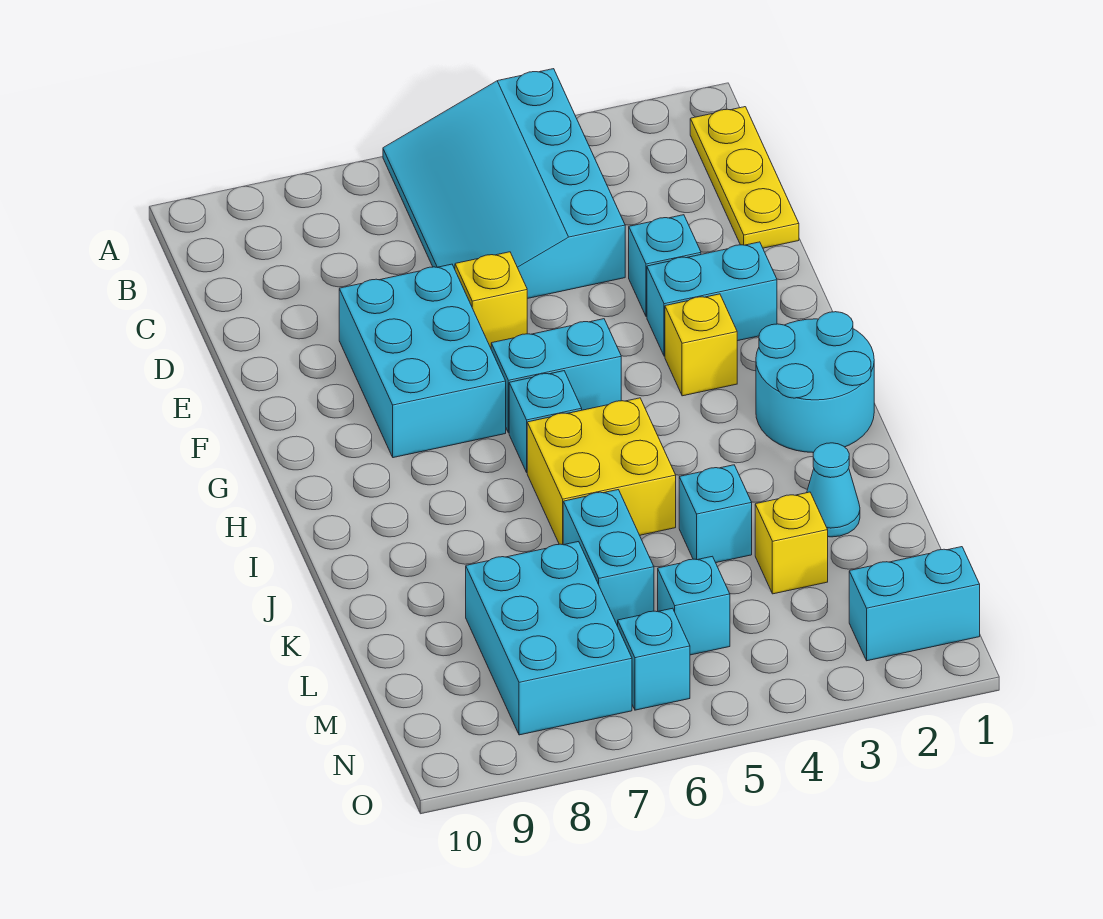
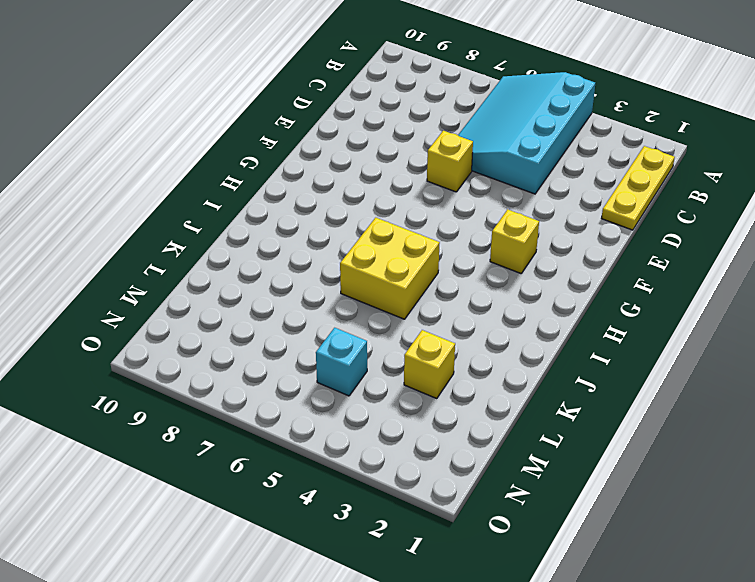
none -> cyan brick E3 level 1
none -> cyan brick E7:G8 level 1
none -> cyan brick F2:F3 level 1

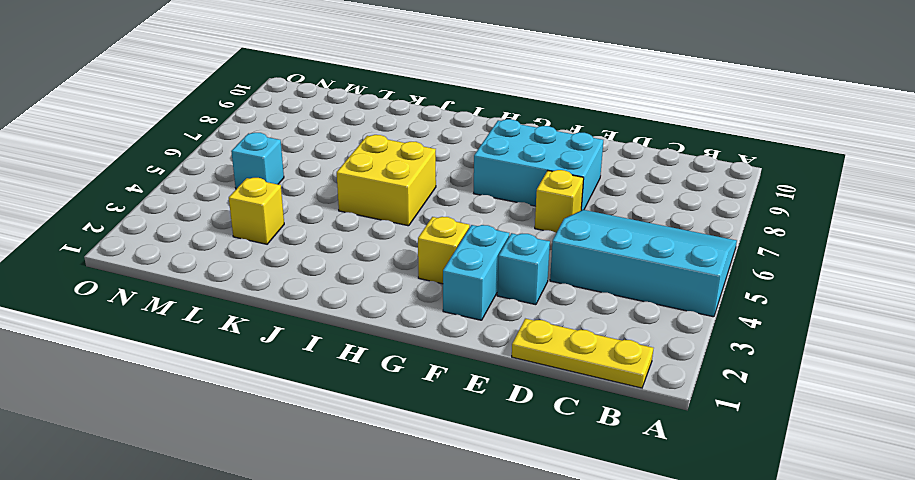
none -> cyan brick G5:G6 level 1
none -> cyan round brick H1:I2 level 1
none -> cyan brick H6 level 1

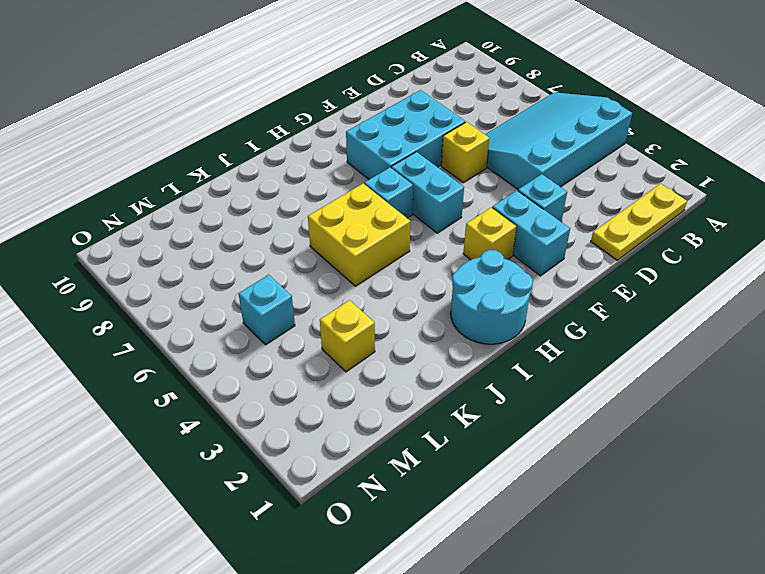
none -> cyan cone K2 level 1
none -> cyan brick K4 level 1
none -> cyan brick K6:L6 level 1

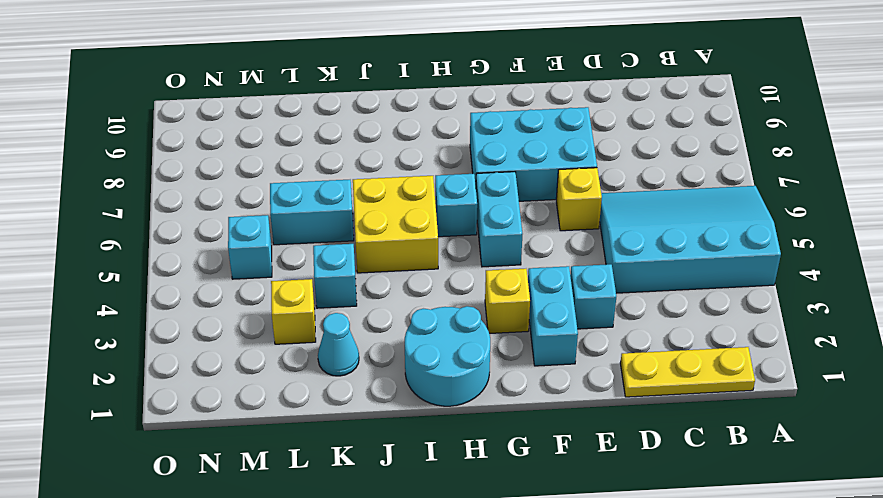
none -> cyan brick L7:N8 level 1
none -> cyan brick N1:N2 level 1
none -> cyan brick N6 level 1

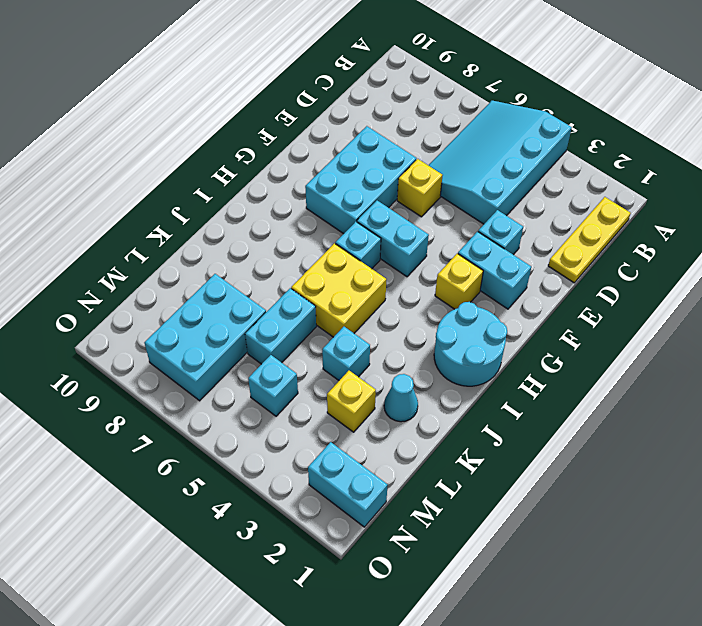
none -> cyan brick N6 level 1

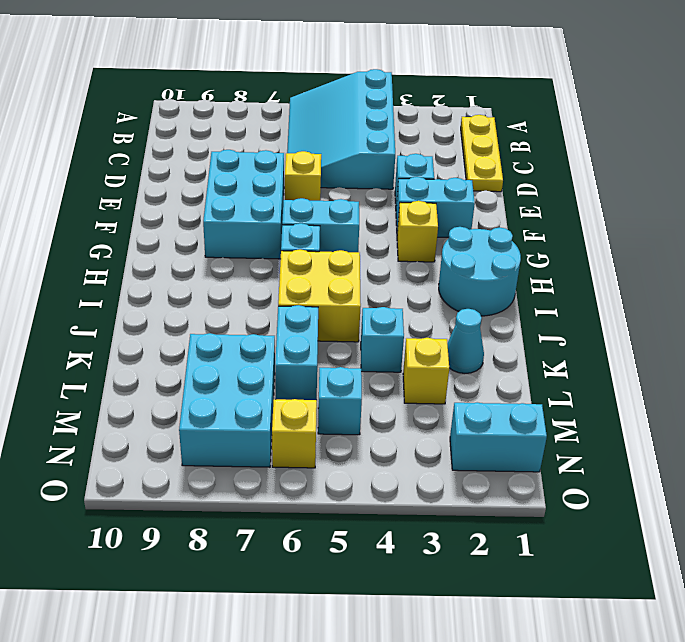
yellow brick N6 level 1 -> cyan brick N6 level 1

